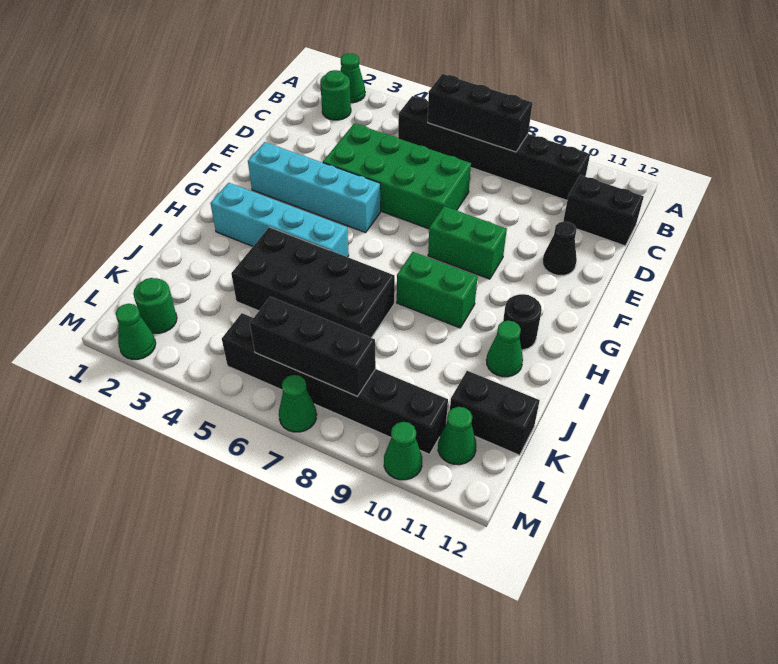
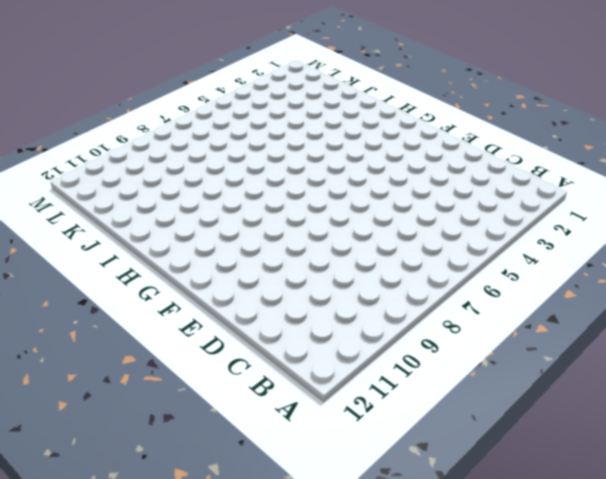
none -> green cone A2 level 1
none -> green round brick B2 level 1
none -> black brick B5:B10 level 1

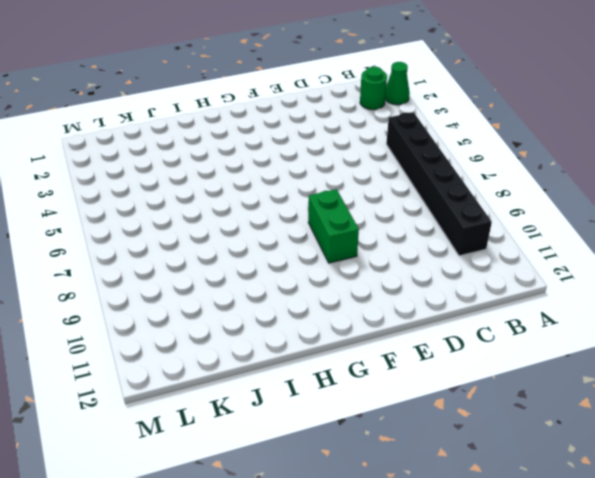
none -> black brick C11:C12 level 1
none -> green brick D4:E7 level 1
none -> black cone E11 level 1

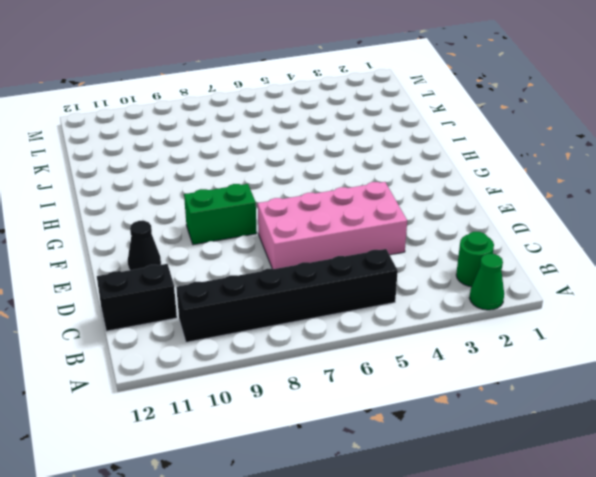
pink brick D4:E7 level 1 -> green brick D4:E7 level 1
none -> cyan brick F2:F5 level 1
none -> cyan brick H2:H5 level 1
none -> green brick H8:H9 level 1

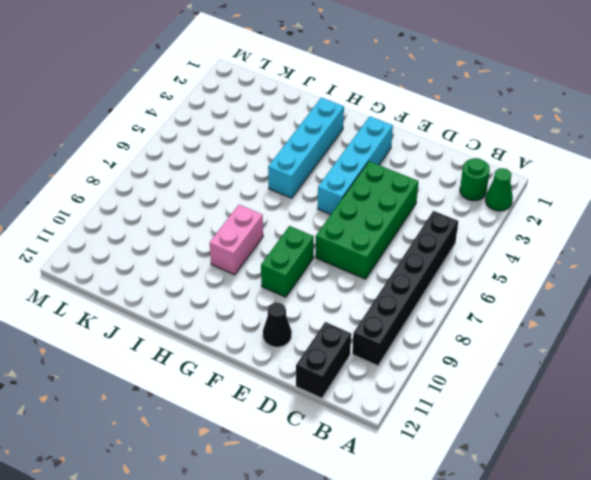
pink brick H8:H9 level 1 -> green brick H8:H9 level 1
none -> black round brick H11 level 1
none -> black brick I4:J7 level 1
none -> green cone I11 level 1

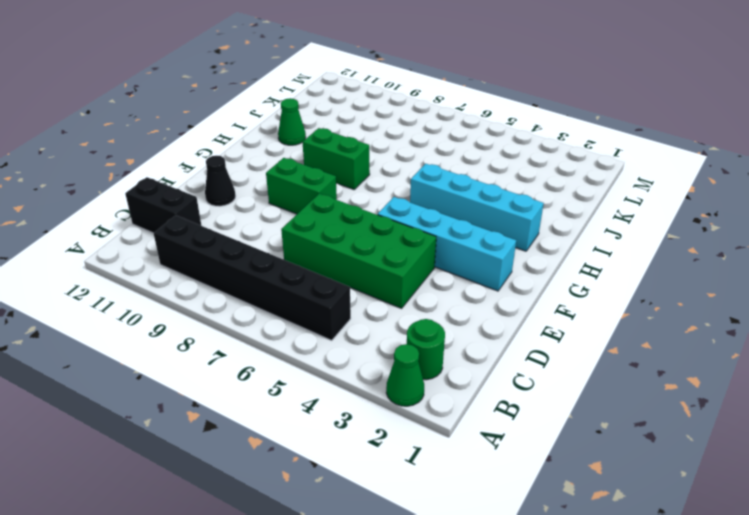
none -> black round brick H11 level 1
none -> black brick I4:J7 level 1
none -> black brick K11:K12 level 1

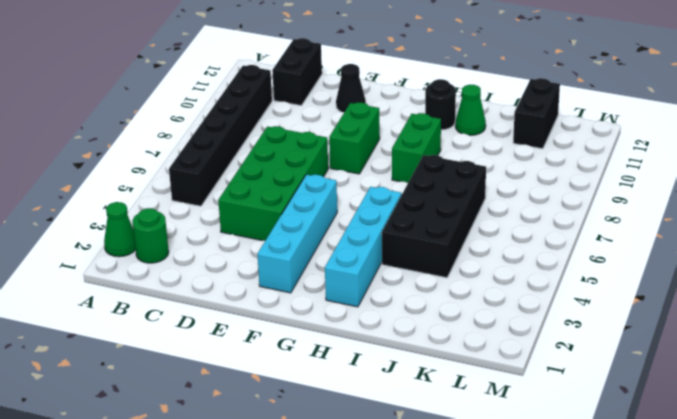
none -> green round brick L2 level 1
none -> black brick L5:L10 level 1
none -> green cone L11 level 1

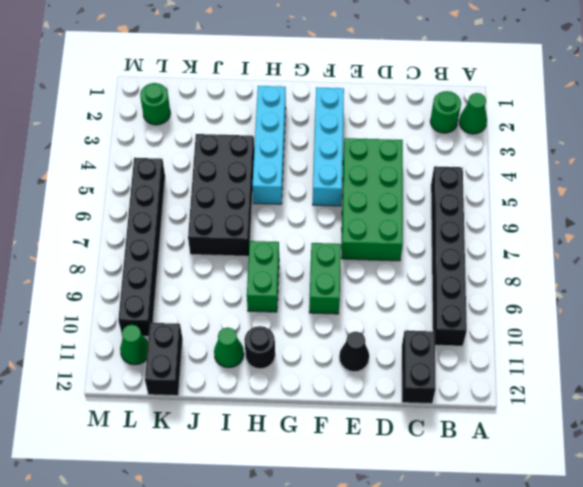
none -> green cone M2 level 1
none -> green cone M7 level 1
none -> green cone M10 level 1

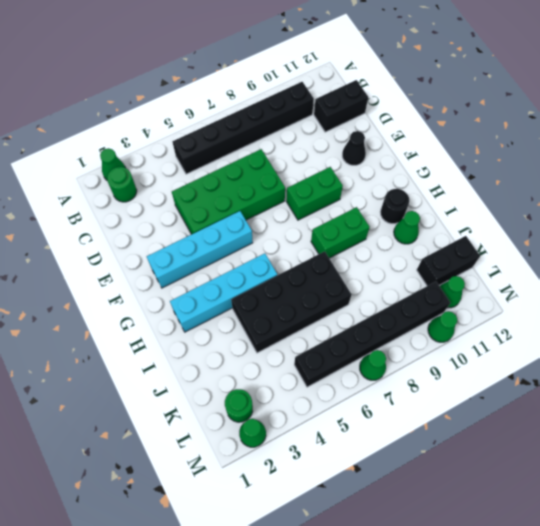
none -> black brick B6:B8 level 2
none -> black brick L6:L8 level 2

